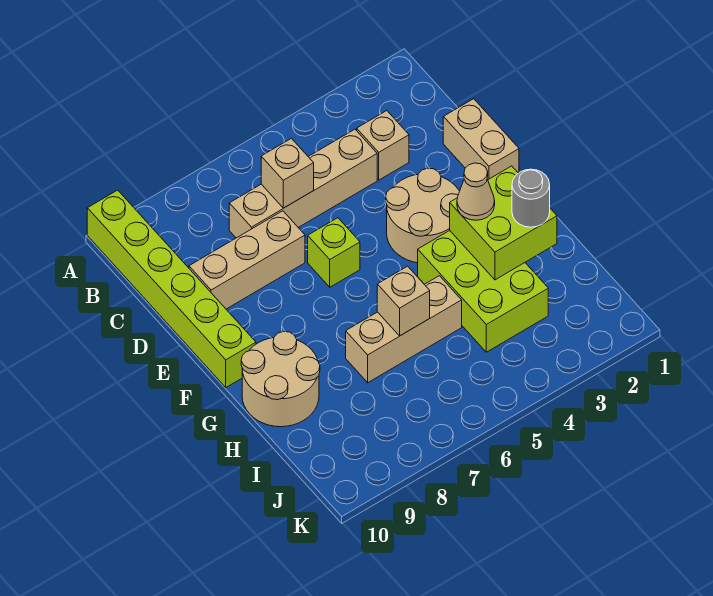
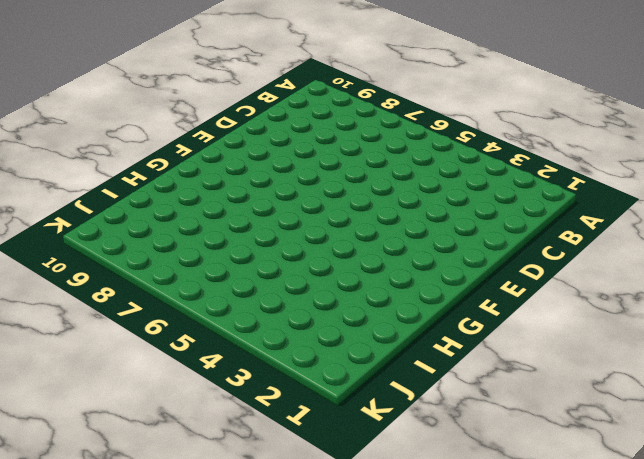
none -> lime brick A10:F10 level 1
none -> tan brick C3 level 1
none -> tan brick C4:C7 level 1

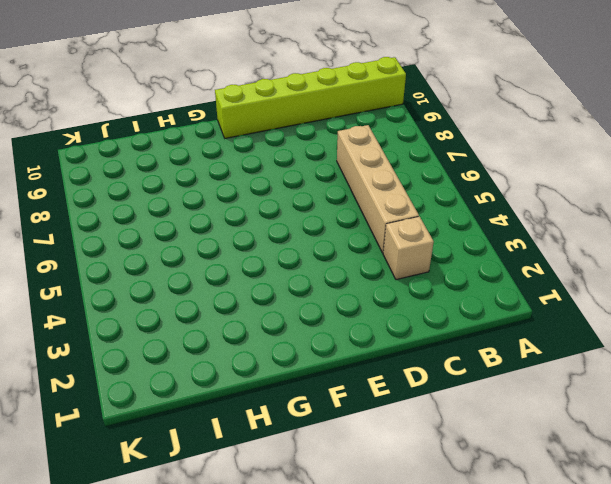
none -> tan brick D1:E1 level 1
none -> tan brick D7:D9 level 1
none -> tan round brick E3:F4 level 1

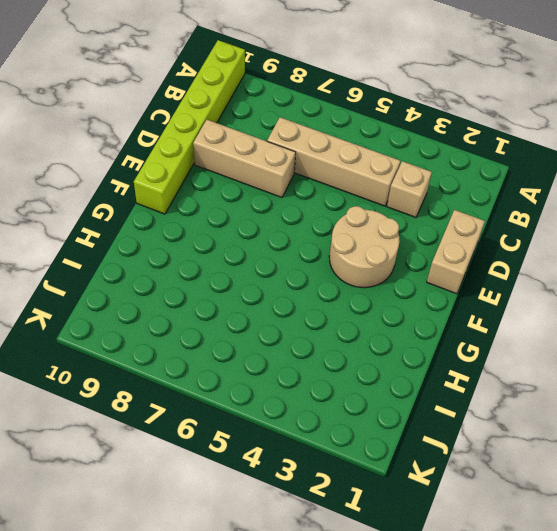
none -> lime brick E6 level 1
none -> lime brick G3:I4 level 1
none -> tan round brick G9:H10 level 1

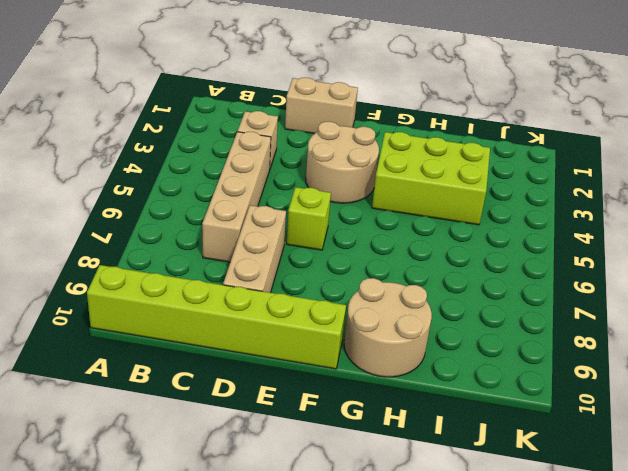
none -> tan brick H5:H7 level 1
none -> tan brick C6 level 2
none -> lime brick G2:H3 level 2

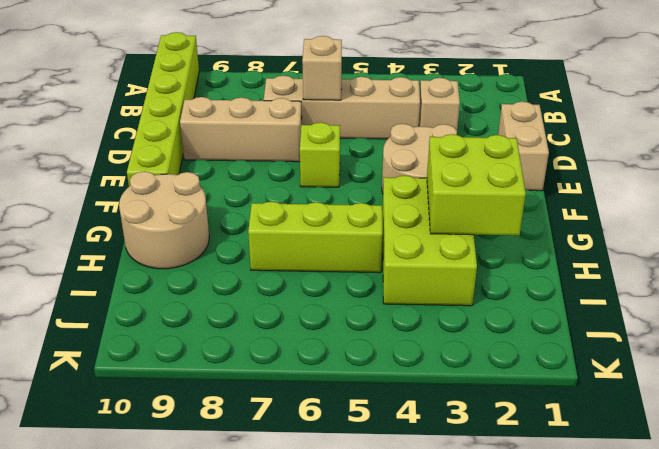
lime brick H5:H7 level 1 -> tan brick H5:H7 level 1
none -> tan brick H6 level 2
none -> tan cone G3 level 3
none -> grey round brick H2 level 3

